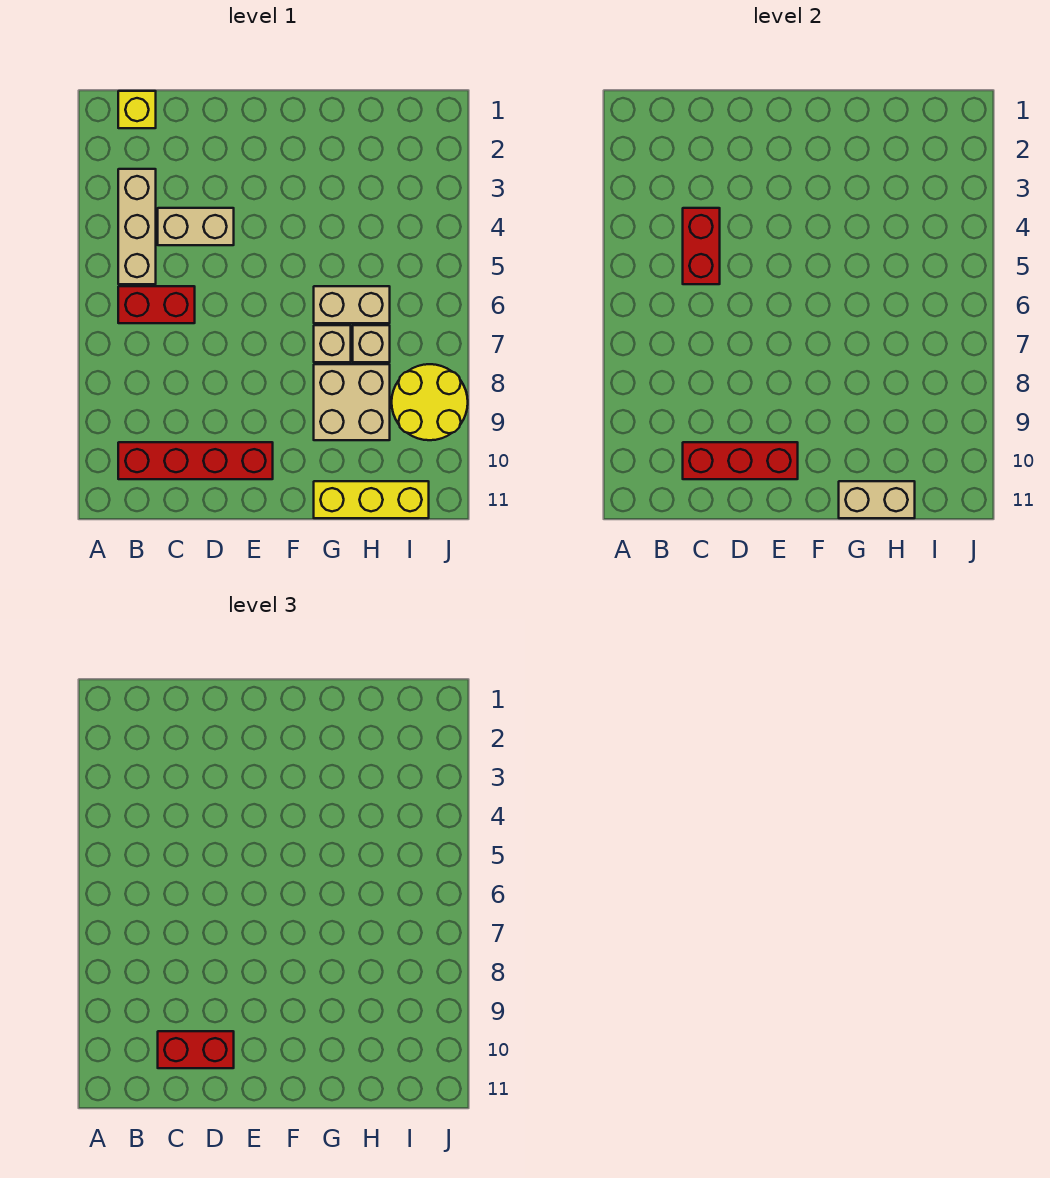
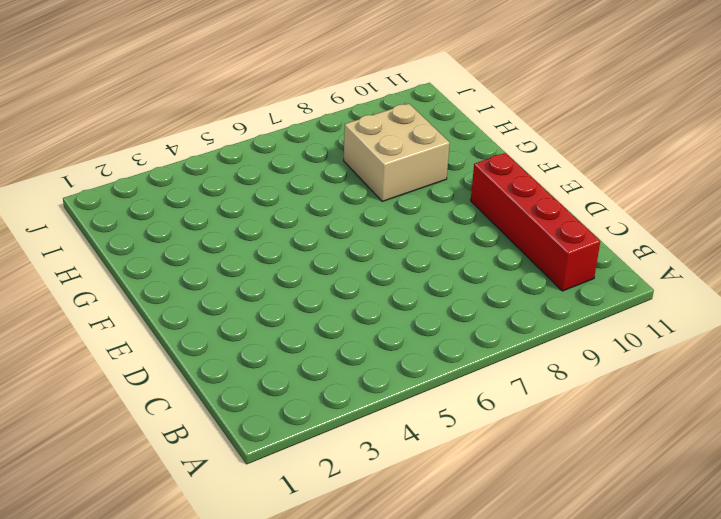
none -> yellow brick B1 level 1
none -> tan brick B3:B5 level 1
none -> red brick B6:C6 level 1

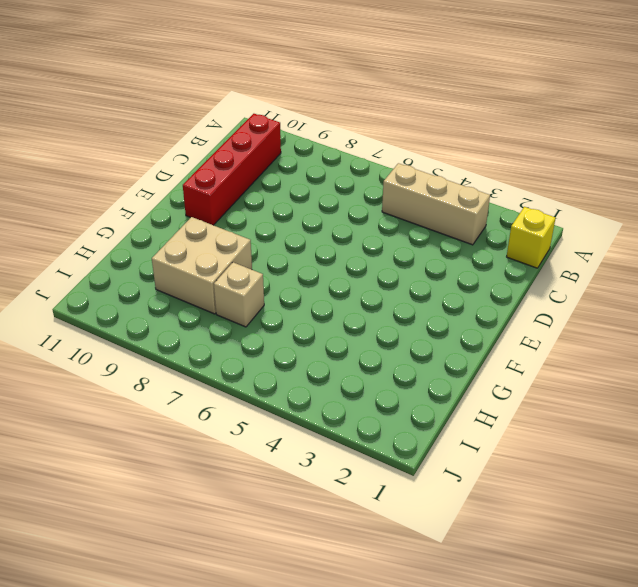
none -> red brick B6:C6 level 1
none -> tan brick C4:D4 level 1
none -> tan brick G6:H6 level 1

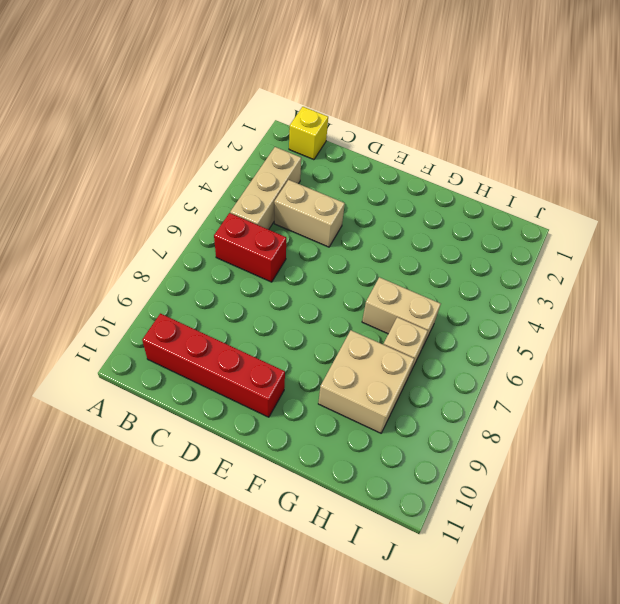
none -> tan brick G7 level 1
none -> yellow brick G11:I11 level 1
none -> yellow round brick I8:J9 level 1

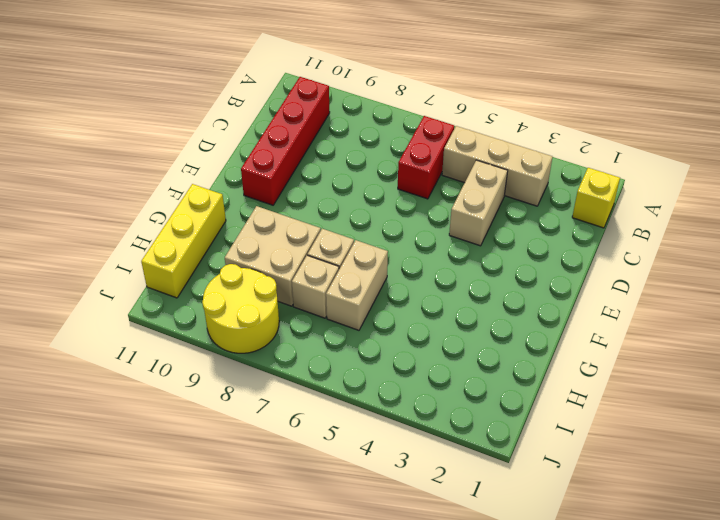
none -> red brick C4:C5 level 2
none -> red brick C10:E10 level 2
none -> tan brick G11:H11 level 2

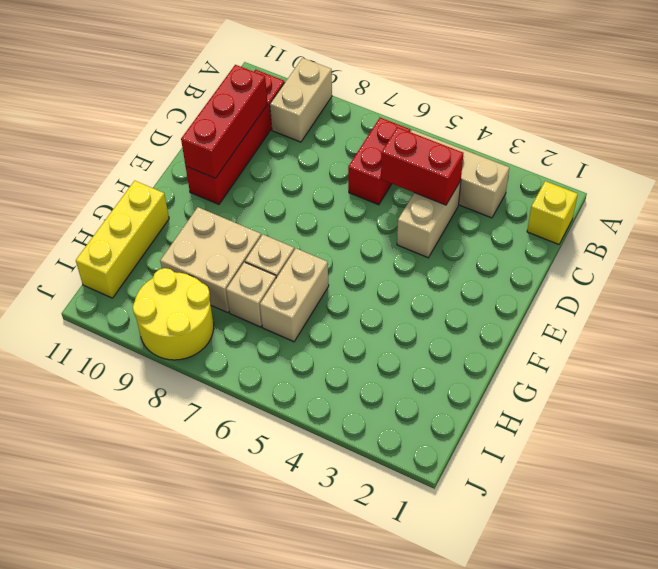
tan brick A9:B9 level 1 -> tan brick G11:H11 level 2
none -> red brick C10:D10 level 3

